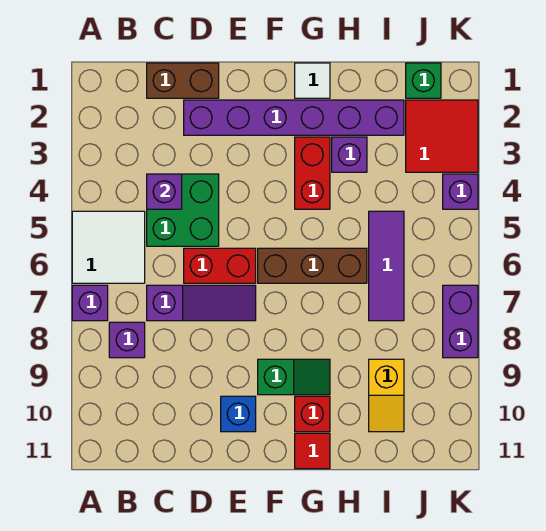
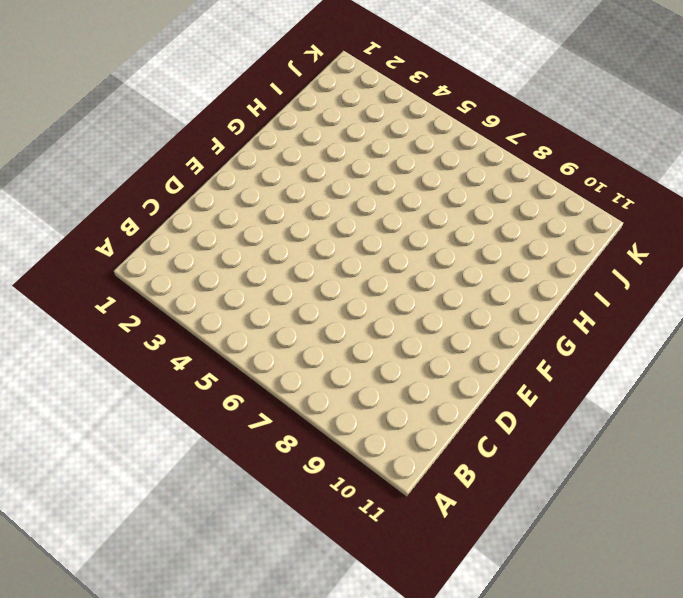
none -> white tile A5:B6 level 1
none -> purple brick A7 level 1
none -> purple brick B8 level 1

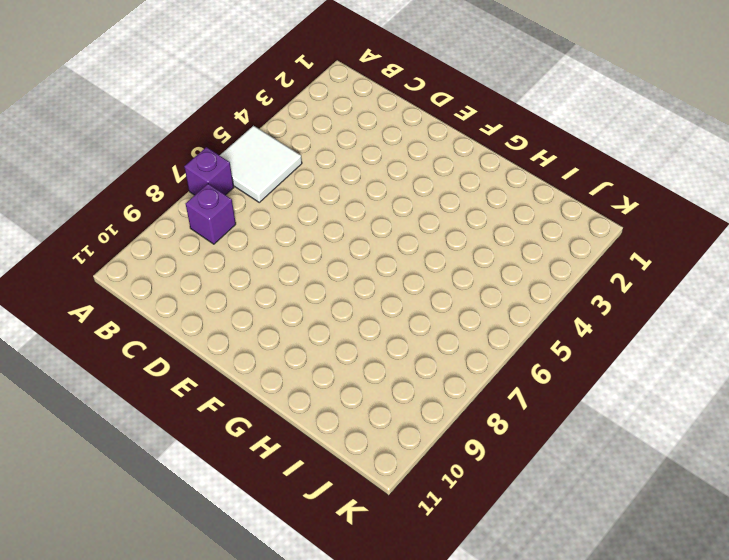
none -> brown brick C1:D1 level 1
none -> green brick C4:D5 level 1
none -> purple slope C7:E7 level 1 top C

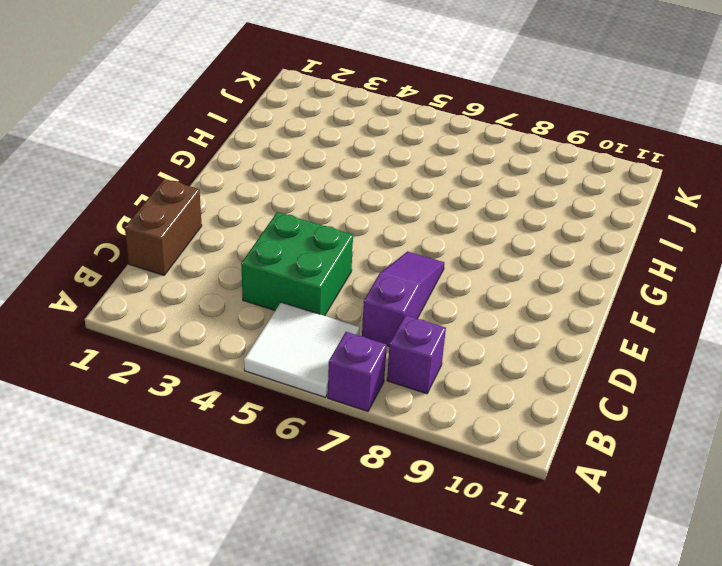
none -> purple brick D2:I2 level 1
none -> red brick D6:E6 level 1
none -> blue brick E10 level 1

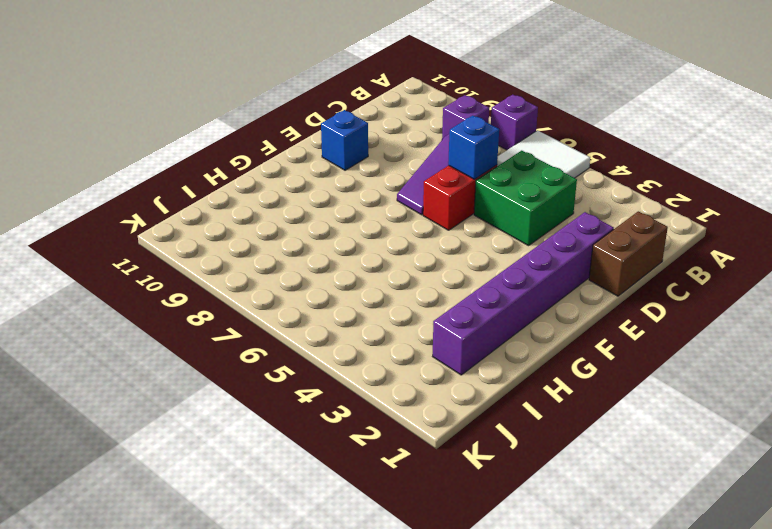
blue brick D6 level 2 -> none
none -> brown brick F6:H6 level 1
none -> green slope F9:G9 level 1 top F
none -> white tile G1 level 1

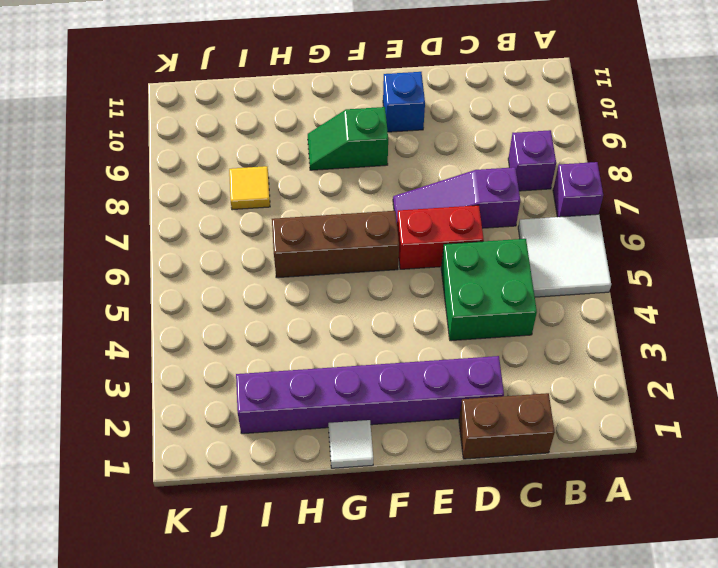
yellow tile I8 level 1 -> none
none -> red brick G3:G4 level 1
none -> red brick G10 level 1
none -> red tile G11 level 1

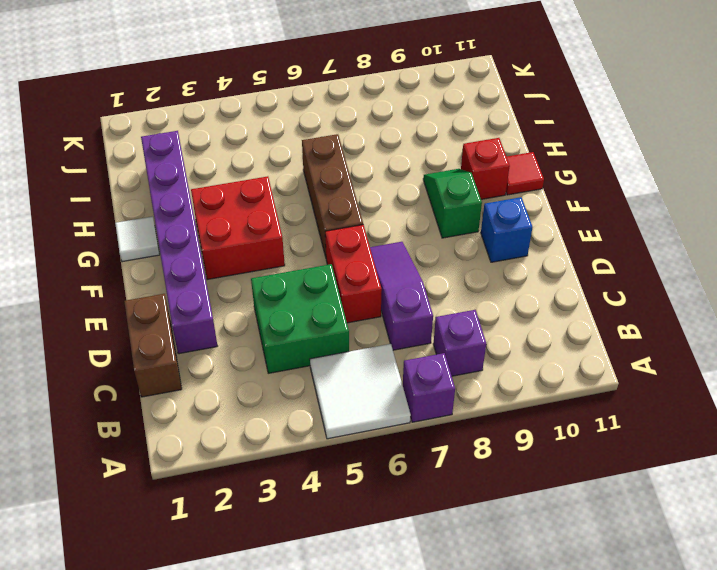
red brick F3:G4 level 1 -> red brick G3:G4 level 1
none -> purple brick H3 level 1
none -> purple tile I5:I7 level 1
none -> yellow slope I9:I10 level 1 top 9

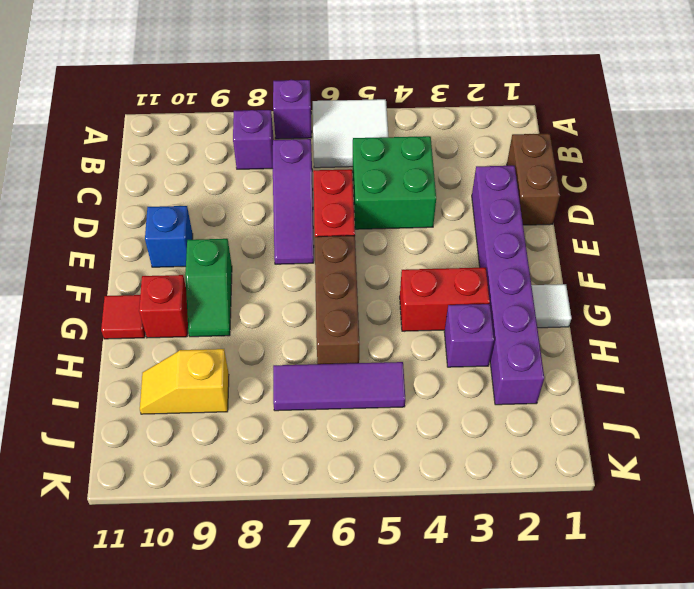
none -> green brick J1 level 1
none -> red tile J2:K3 level 1
none -> purple brick K4 level 1

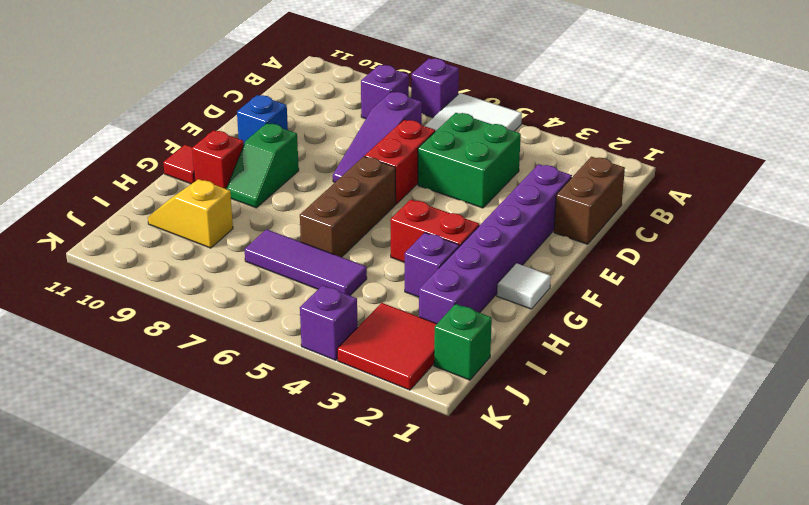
none -> purple brick K7:K8 level 1
none -> purple brick C4 level 2

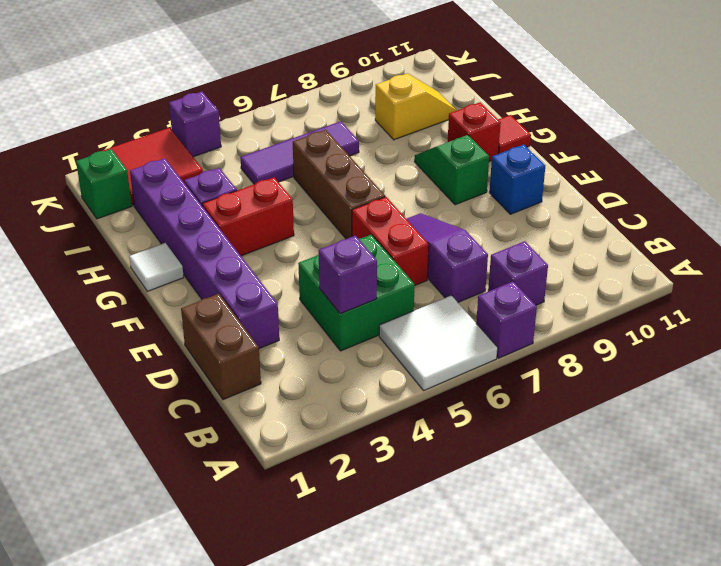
none -> purple brick K7:K8 level 1

